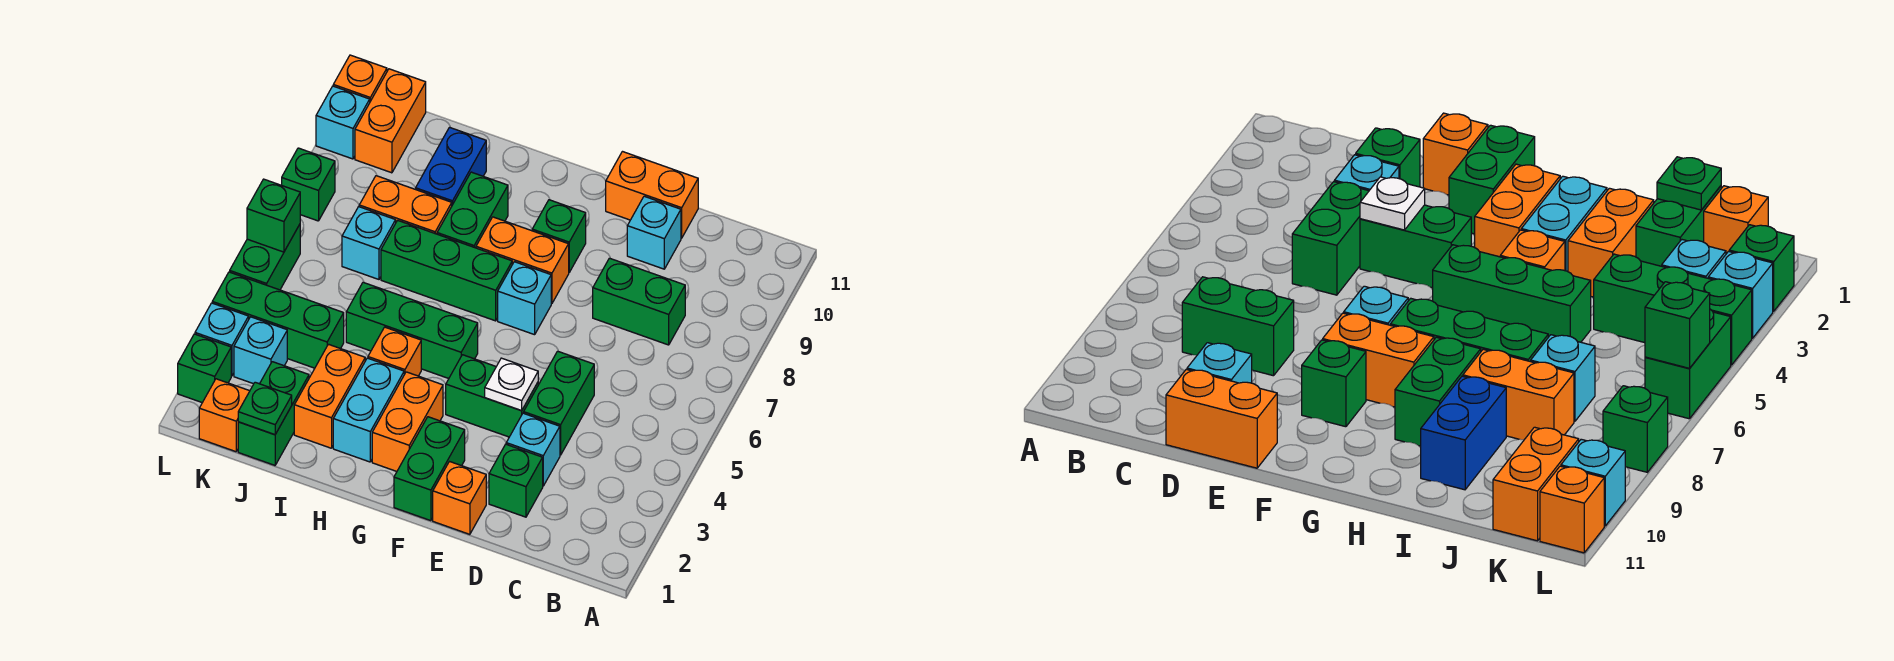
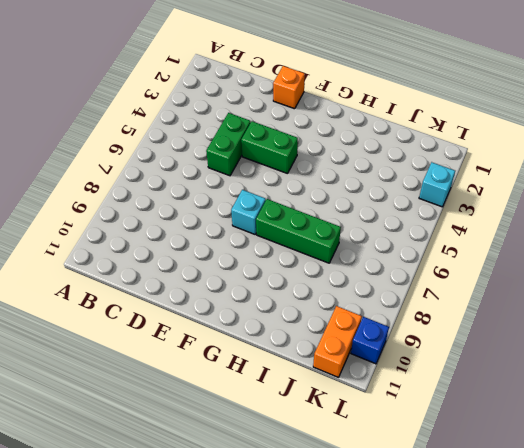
blue brick L10 level 1 -> cyan brick L10 level 1
none -> green brick C8:D8 level 1
none -> green brick D2 level 1
none -> cyan brick D3 level 1
none -> cyan brick D10 level 1

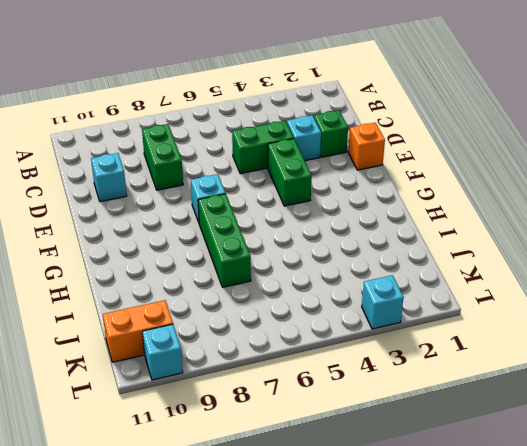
none -> orange brick D11:E11 level 1
none -> green brick F1:F2 level 1
none -> orange brick F8:G8 level 1
none -> green brick F9 level 1

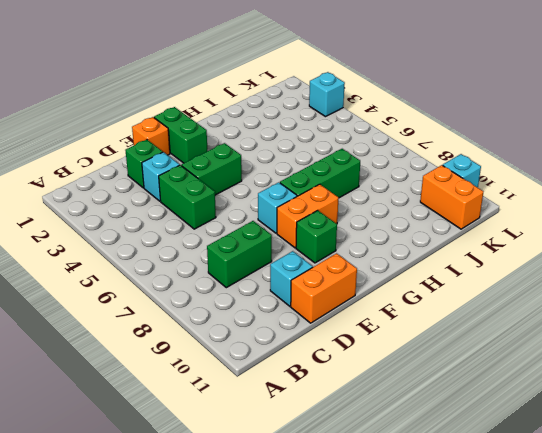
none -> orange brick G2:G3 level 1
none -> green brick G5:I5 level 1
none -> cyan brick H2:H3 level 1
none -> orange brick H4 level 1

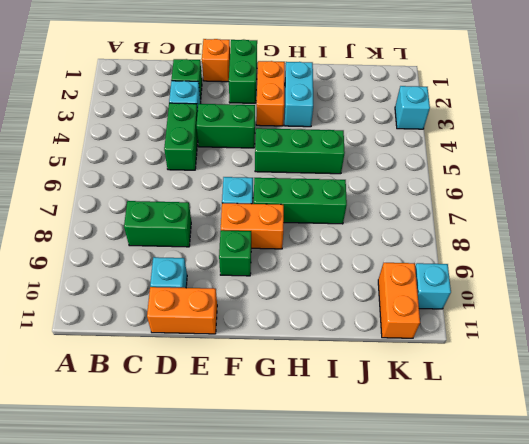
none -> orange brick H4 level 1
none -> green brick H8:H9 level 1
none -> orange brick I2:I3 level 1
none -> orange brick I8:J8 level 1

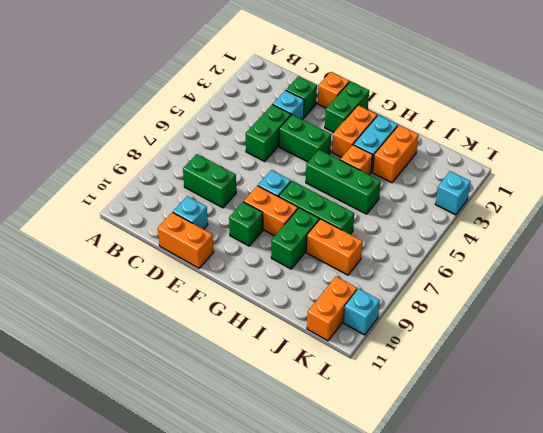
none -> blue brick I9:I10 level 1
none -> green brick J1:J2 level 1
none -> green brick J4:L4 level 1
none -> cyan brick J7 level 1

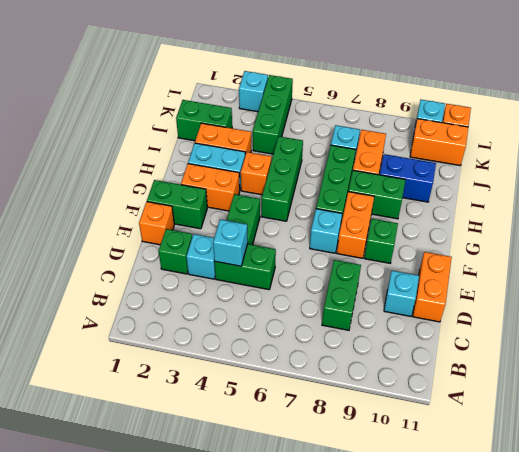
cyan brick D4 level 2 -> cyan brick K3 level 1
none -> orange brick K1 level 1
none -> green brick L2 level 1
none -> green brick L5:L6 level 1
none -> green brick L8 level 1

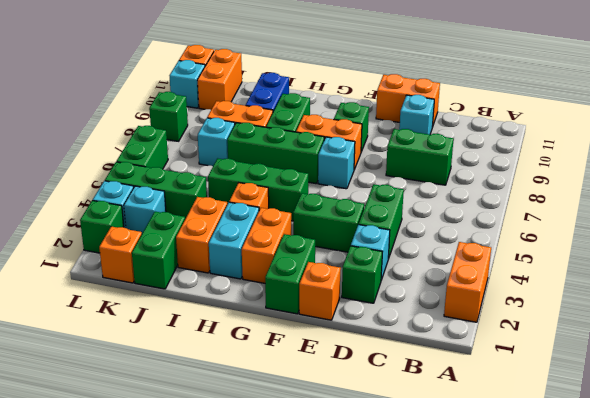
orange brick A2:A3 level 1 -> none
none -> white plate E4 level 2
none -> green plate J1 level 2
none -> green brick L6 level 2

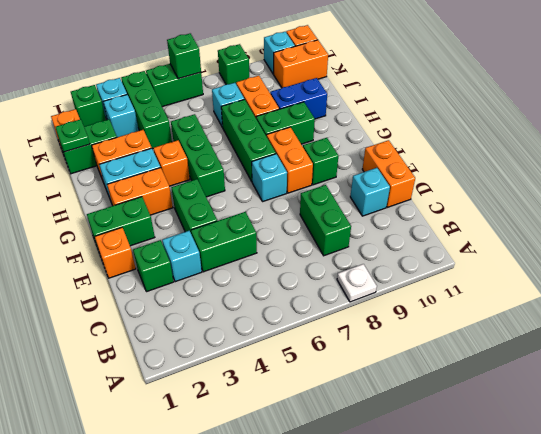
white plate A8 level 1 -> white plate E4 level 2

